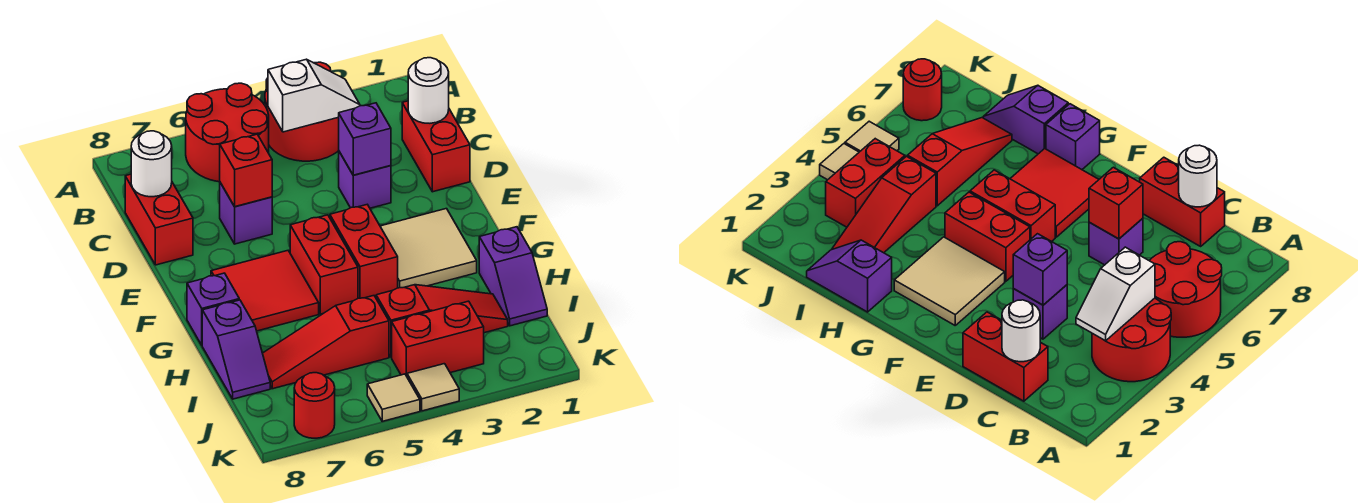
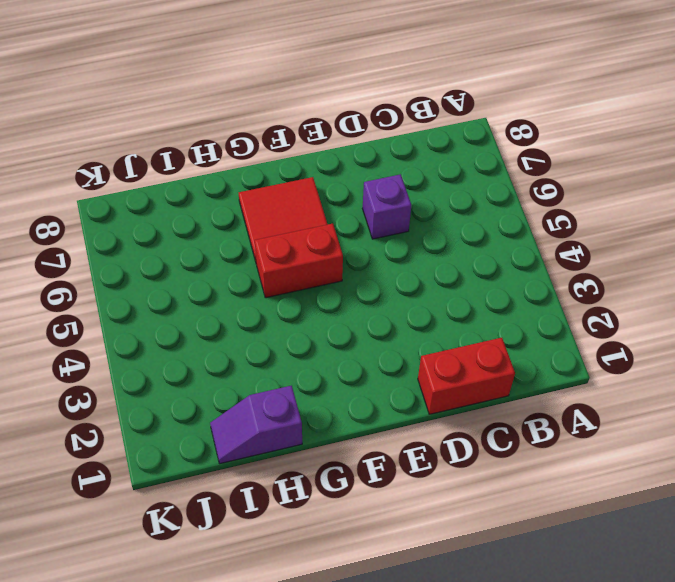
none -> red round brick A3:B4 level 1
none -> red round brick A5:B6 level 1
none -> red brick C8:D8 level 1

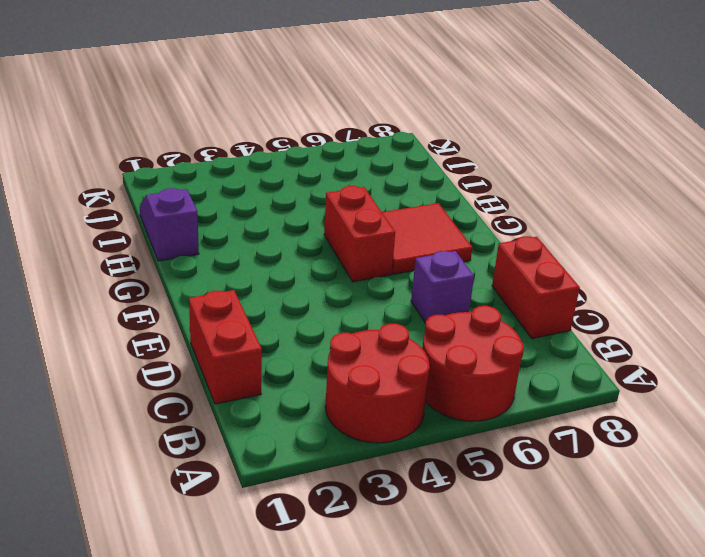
none -> purple brick D3 level 1
none -> tan tile F2:G3 level 1
none -> red brick F4:G4 level 1

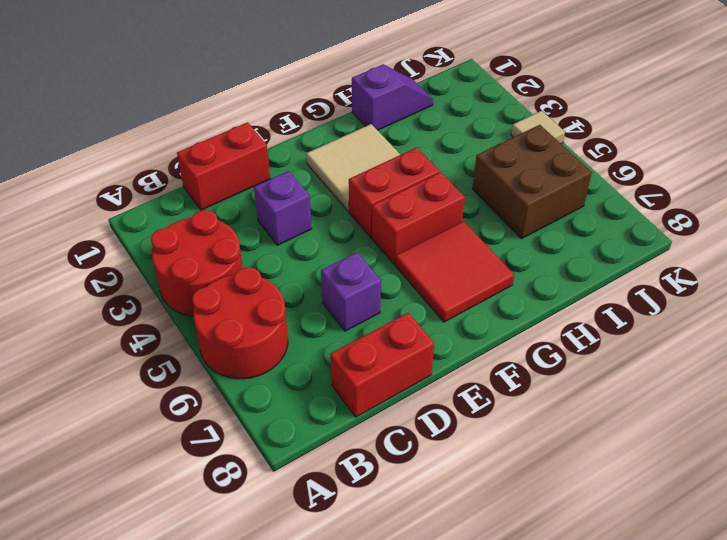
brown brick I5:J6 level 1 -> red slope I5:I7 level 1 top 5
none -> purple brick G8 level 1
none -> purple slope H8:I8 level 1 top H
none -> red slope I2:I4 level 1 top 4

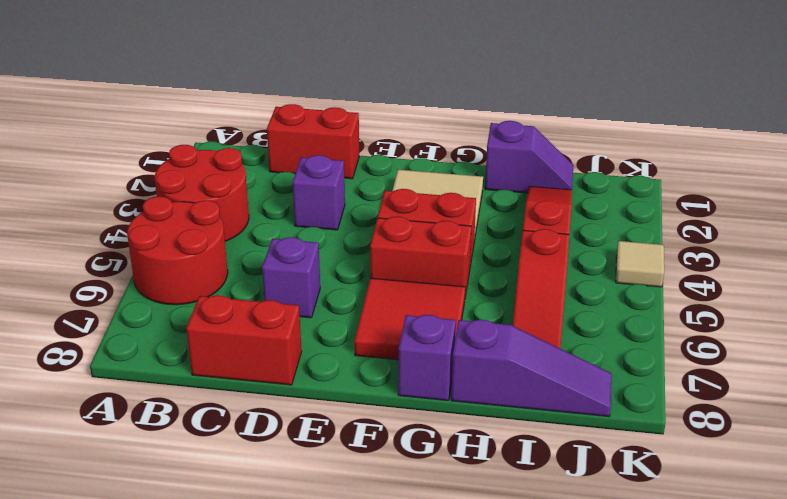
purple slope H8:J8 level 1 top H -> purple slope H8:I8 level 1 top H
none -> red brick J3:J4 level 1
none -> tan tile K5 level 1
none -> red round brick K7 level 1

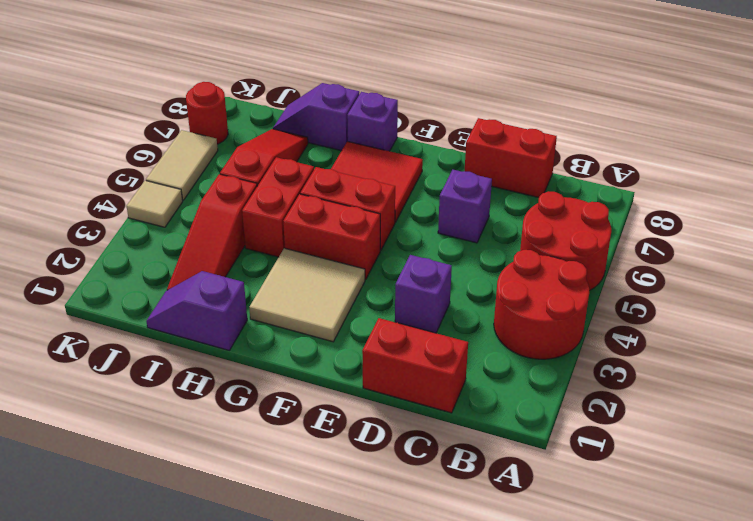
red brick H4:H5 level 1 -> red brick J3:J4 level 1
tan tile K5:K6 level 1 -> tan tile K5 level 1
none -> white slope B3:B4 level 2 top 4
none -> white round brick C1 level 2
none -> white round brick C8 level 2

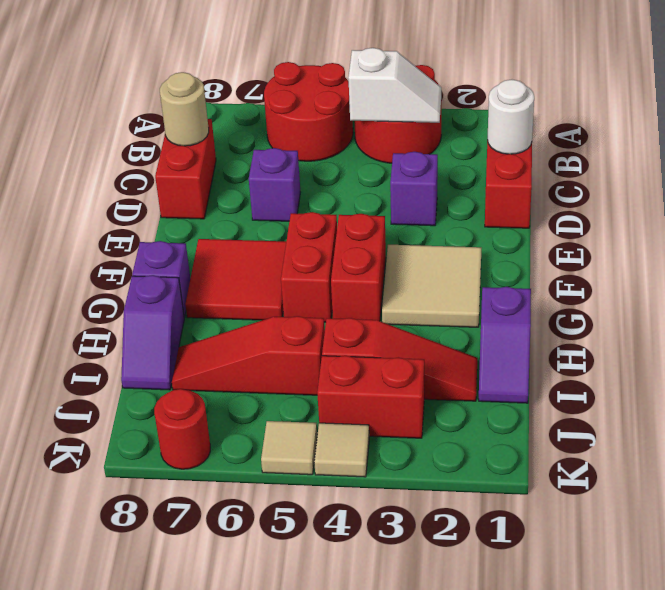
tan round brick C8 level 2 -> white round brick C8 level 2
none -> purple brick D3 level 2
none -> red brick D6 level 2

